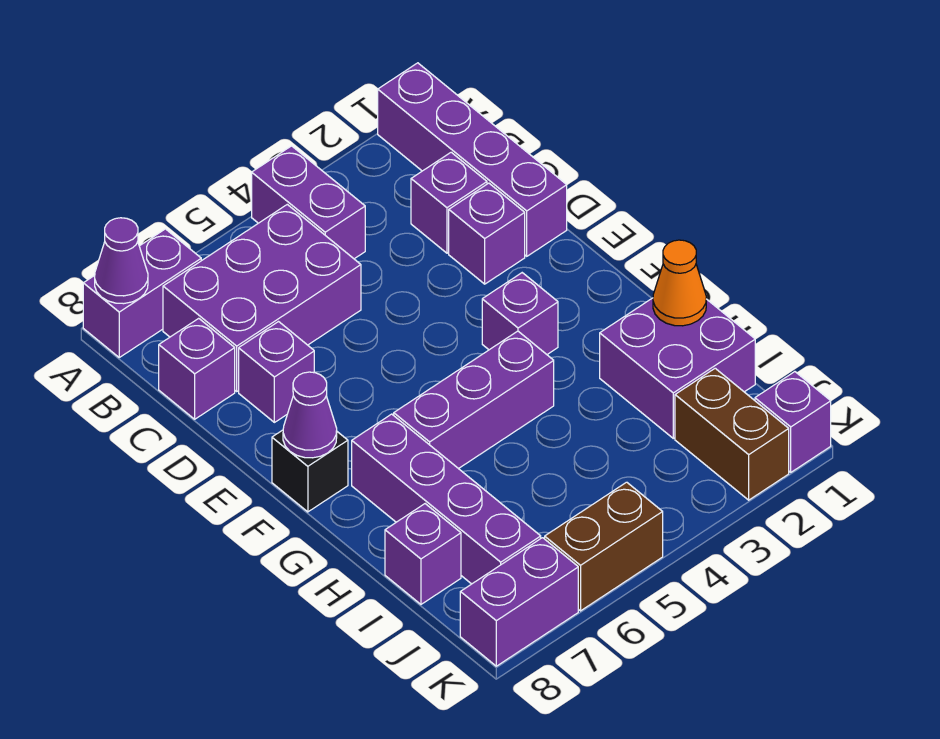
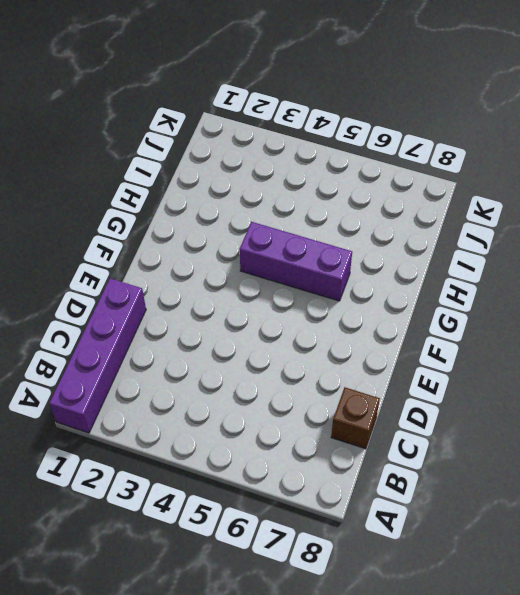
brown brick C8 level 1 -> purple brick C8 level 1
none -> purple brick A4:B4 level 1
none -> purple brick A7:A8 level 1
none -> purple brick B5:C7 level 1

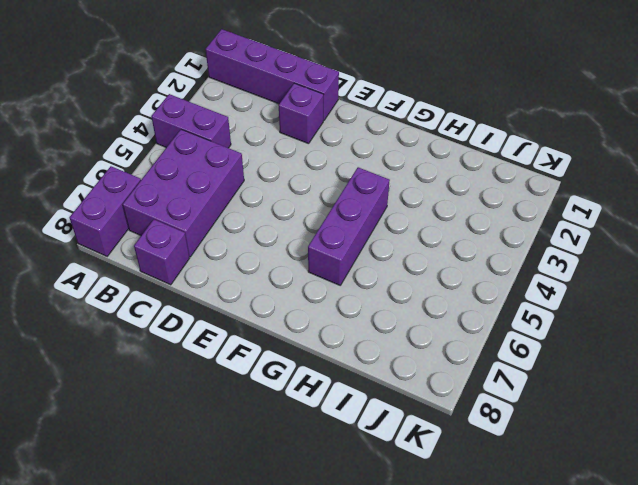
none -> purple brick C2 level 1
none -> purple brick D7 level 1
none -> purple brick F3 level 1

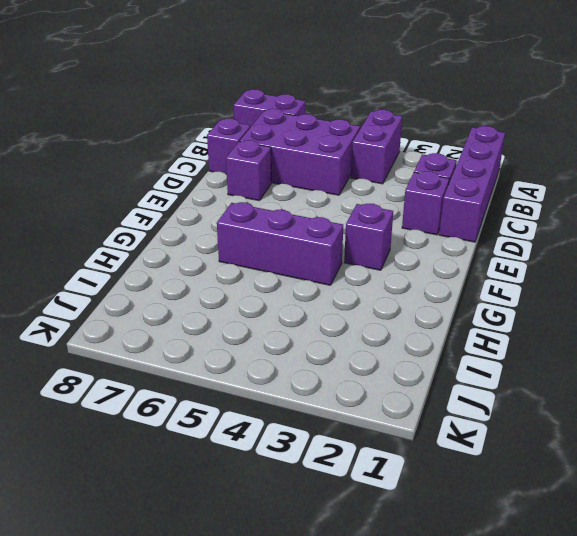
none -> black brick F8 level 1
none -> purple brick G7:J7 level 1
none -> purple brick H1:I2 level 1

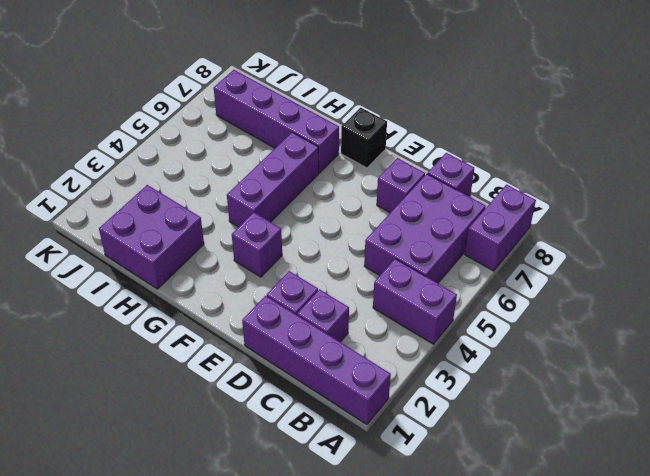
none -> purple brick I8 level 1
none -> brown brick J2:K2 level 1
none -> purple brick K1 level 1

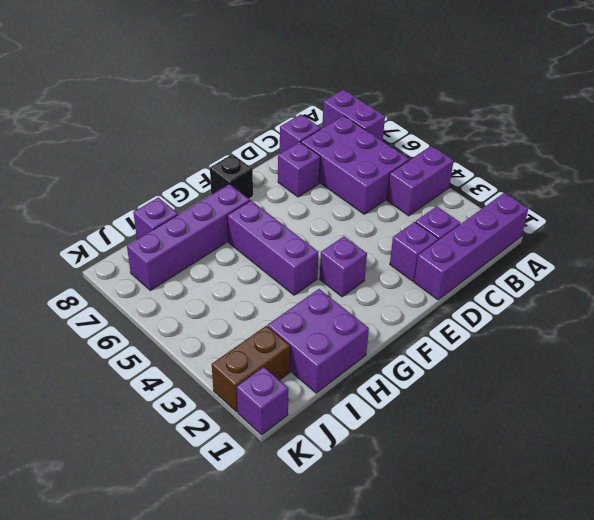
none -> brown brick K5:K6 level 1
none -> purple brick K7:K8 level 1
none -> purple cone A8 level 2

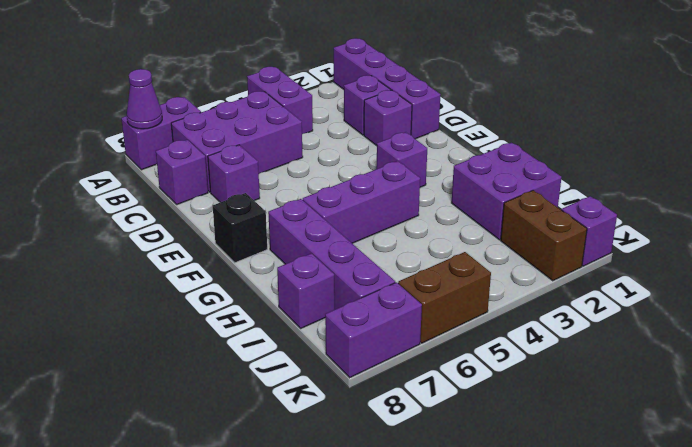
none -> purple cone F8 level 2
none -> orange cone H1 level 2

